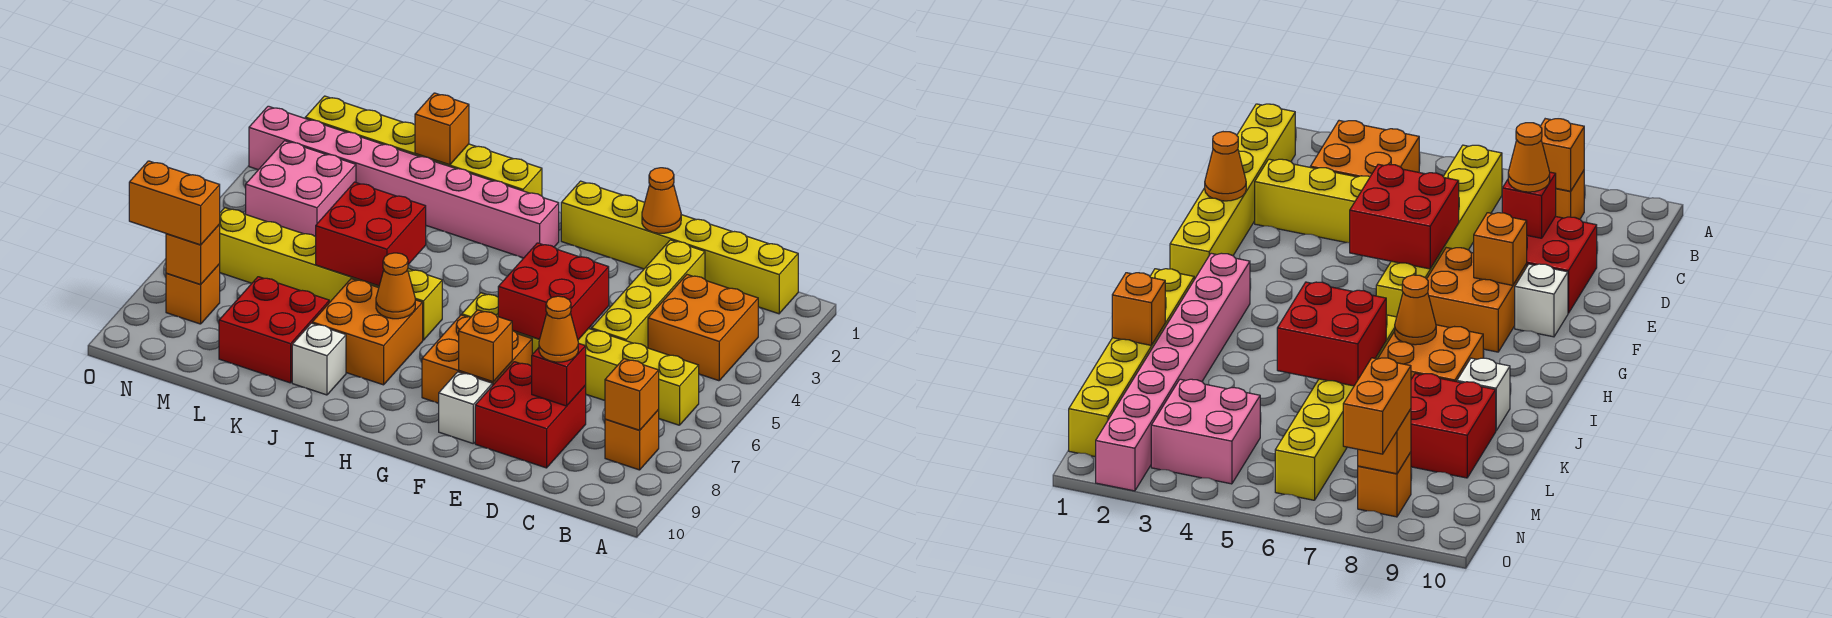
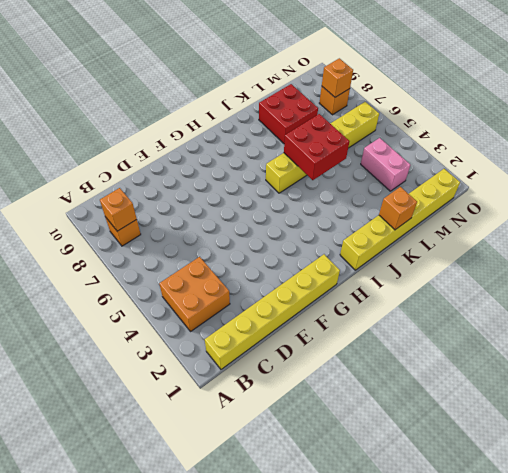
pink brick M3:M4 level 1 -> pink brick M3:N4 level 1
none -> yellow brick B6:G6 level 1
none -> yellow brick D2:D5 level 1
none -> red brick D8:E9 level 1

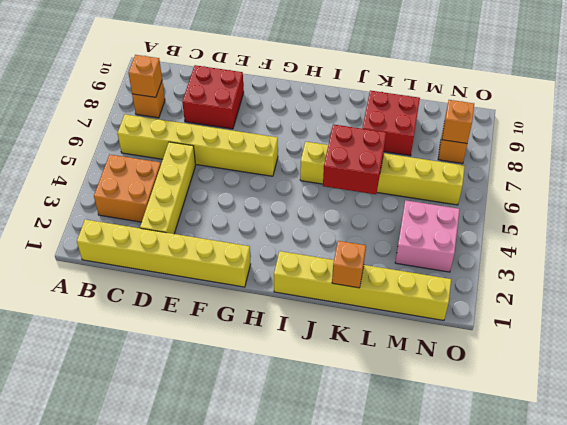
none -> orange brick F7:G8 level 1
none -> white brick F9 level 1
none -> pink brick H2:O2 level 1

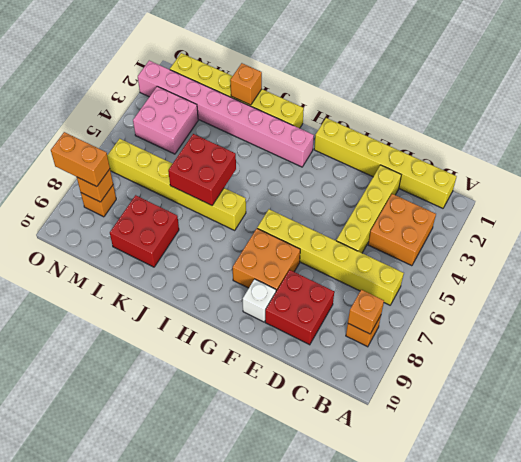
none -> orange brick I7:J8 level 1
none -> white brick J9 level 1
none -> red brick D8 level 2

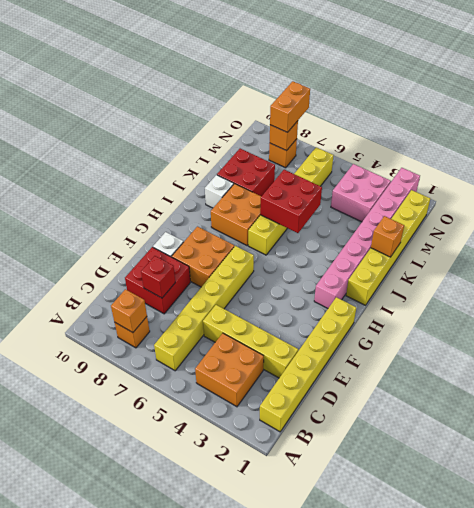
none -> orange cone E1 level 2
none -> red brick E5:F6 level 2
none -> orange brick F8 level 2

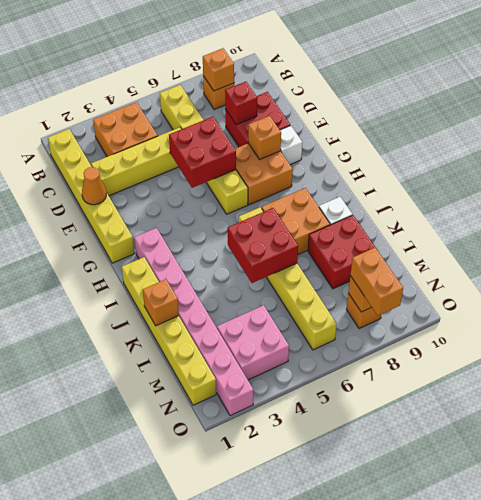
none -> orange cone I7 level 2
none -> orange cone D8 level 3

